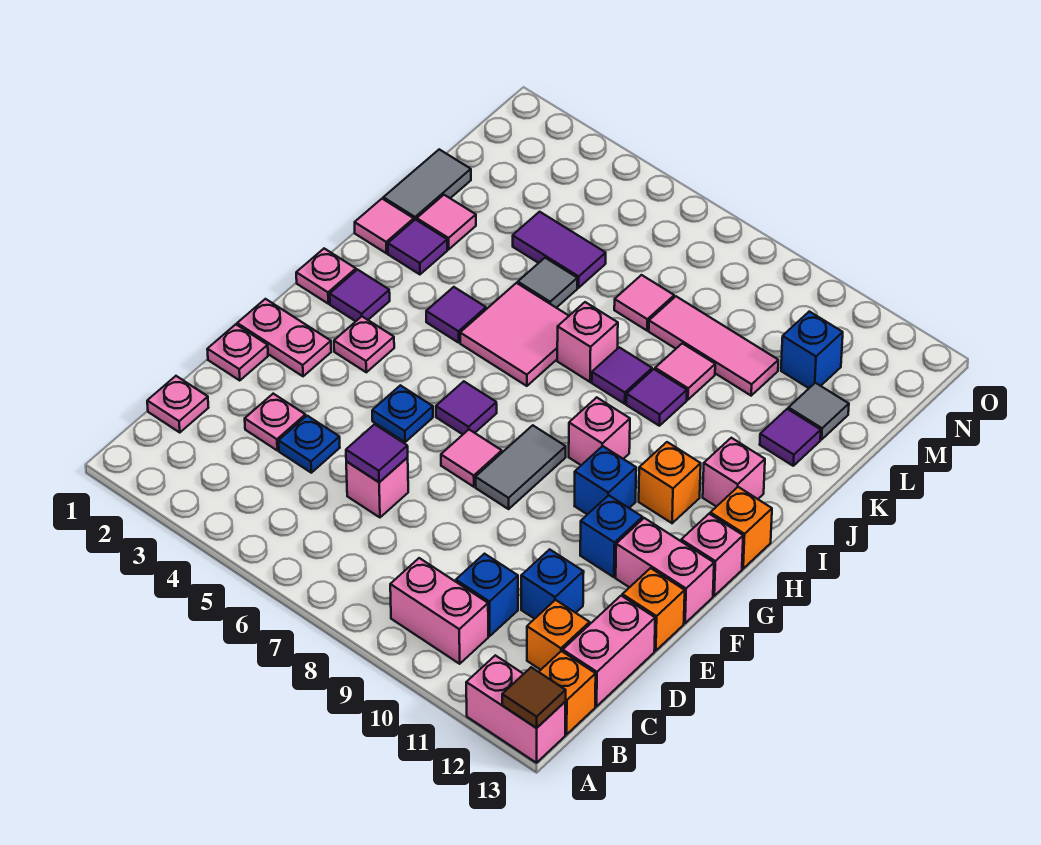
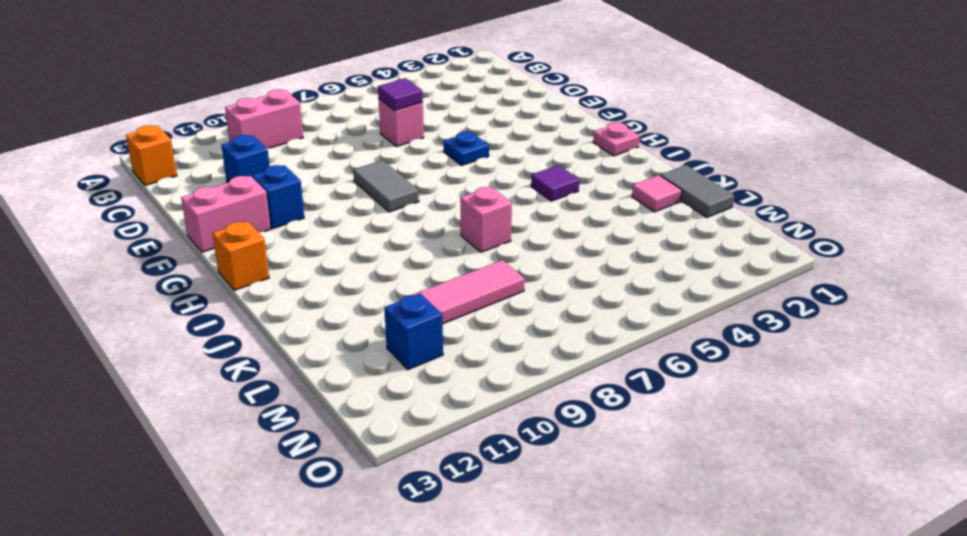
none -> pink brick A12:A13 level 1
none -> pink plate C1 level 1
none -> blue brick C10 level 1
none -> orange brick C12 level 1

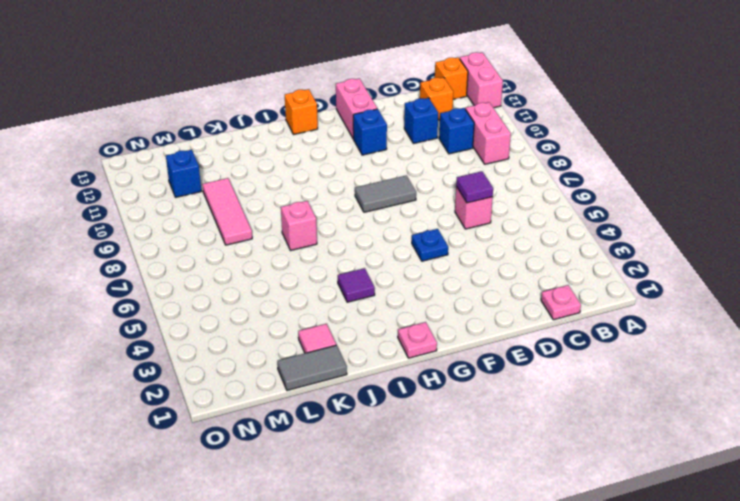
none -> pink brick C13:D13 level 1
none -> pink plate D3 level 1
none -> blue plate D4 level 1
none -> pink plate E1 level 1

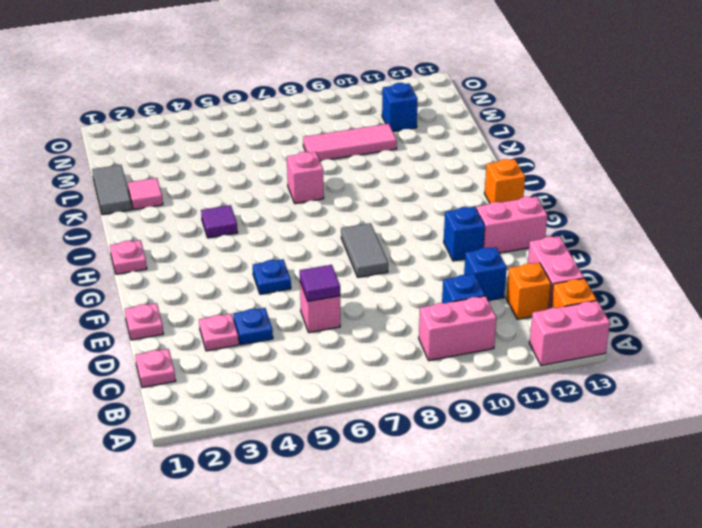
none -> orange brick E13 level 1
none -> pink plate F1:F2 level 1
none -> pink tile F7 level 1
none -> pink plate G3 level 1

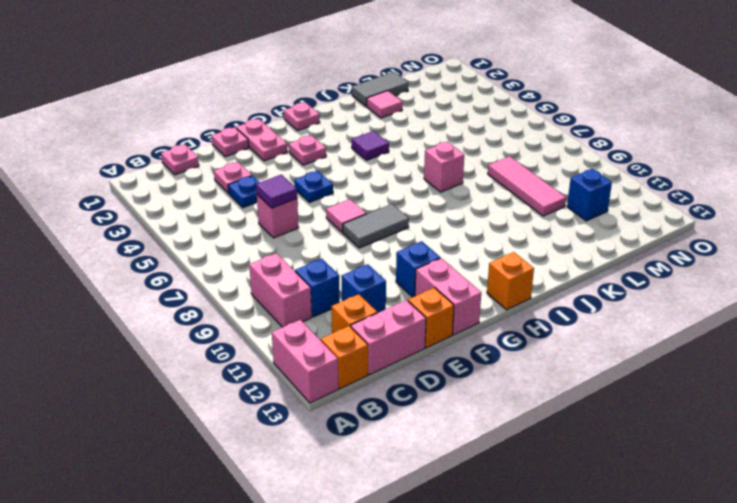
none -> purple tile G6 level 1
none -> blue brick G10 level 1
none -> pink brick G13 level 1
none -> purple tile H2 level 1

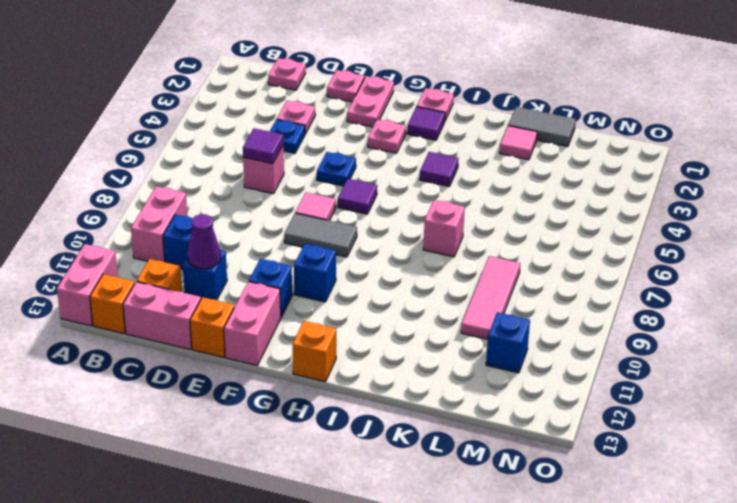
purple cone D11 level 2 -> none
none -> pink brick G13 level 1
none -> pink brick H9 level 1
none -> orange brick H11 level 1
none -> pink tile I5:J6 level 1

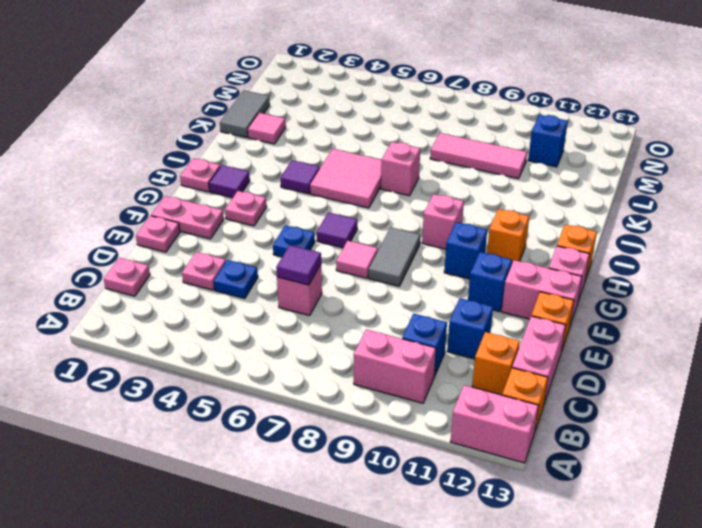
none -> pink brick I12 level 1
none -> pink tile J1 level 1
none -> purple tile J2 level 1
none -> purple tile J8 level 1

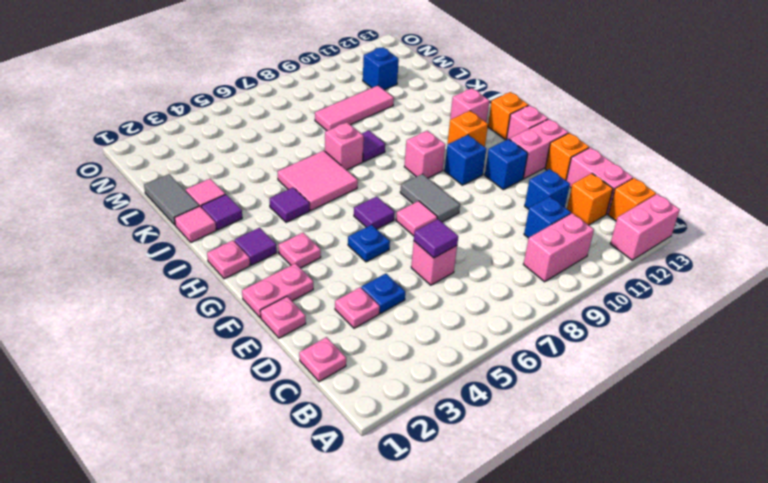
none -> purple tile J9 level 1
none -> grey tile K5 level 1
none -> pink tile K9 level 1
none -> purple tile K12 level 1

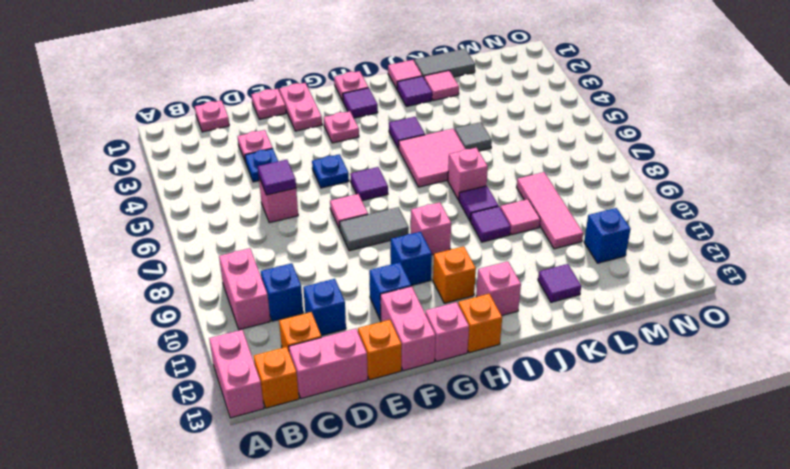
none -> purple tile L4:L5 level 1
none -> pink tile L7 level 1
none -> grey tile L12 level 1
none -> brown tile A13 level 2

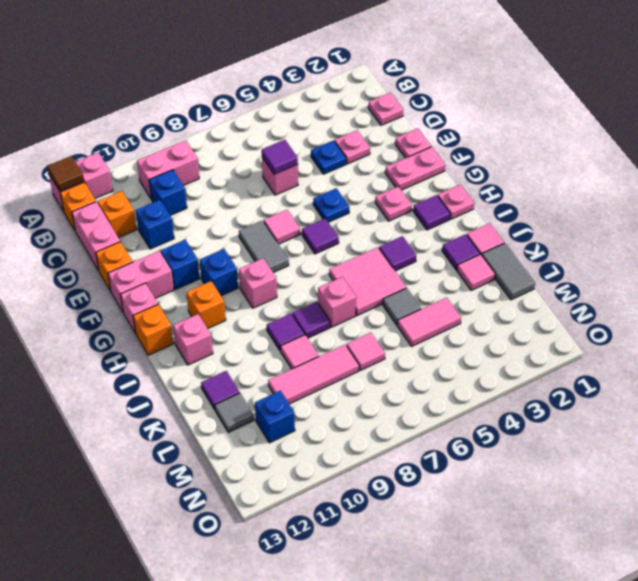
pink tile L4:L5 level 1 -> purple tile L4:L5 level 1

